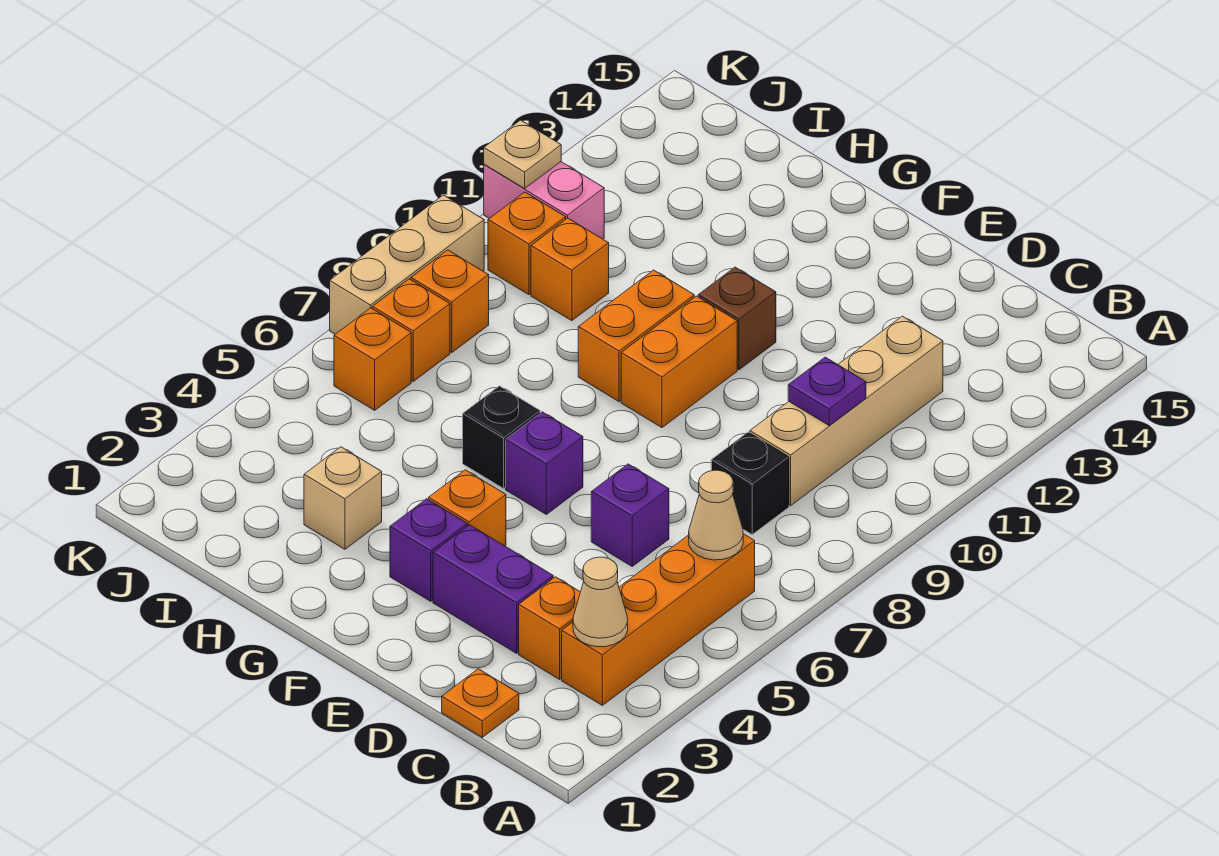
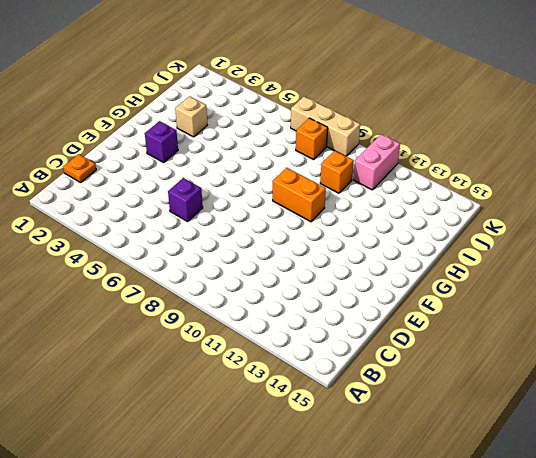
none -> orange brick B3:B6 level 1
none -> orange brick C3 level 1
none -> black brick C8 level 1

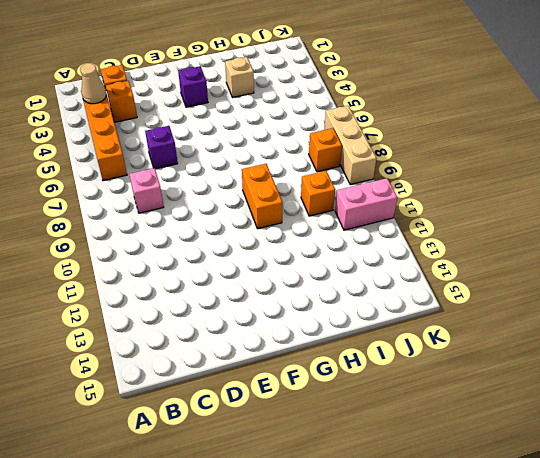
pink brick C8 level 1 -> black brick C8 level 1
none -> tan brick C9:C12 level 1
none -> purple brick D3:E3 level 1
none -> orange brick F4 level 1

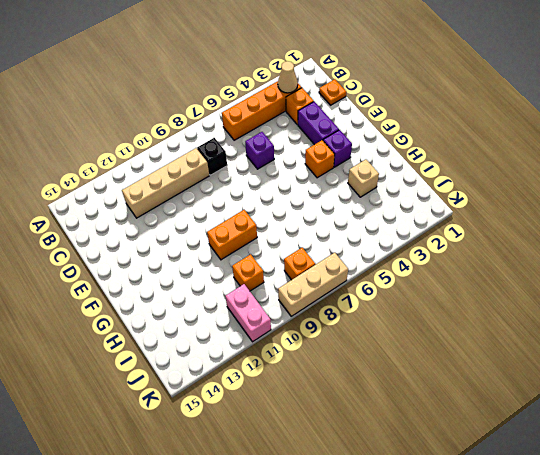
none -> purple brick F6 level 1
none -> orange brick F9:F10 level 1
none -> brown brick F11 level 1

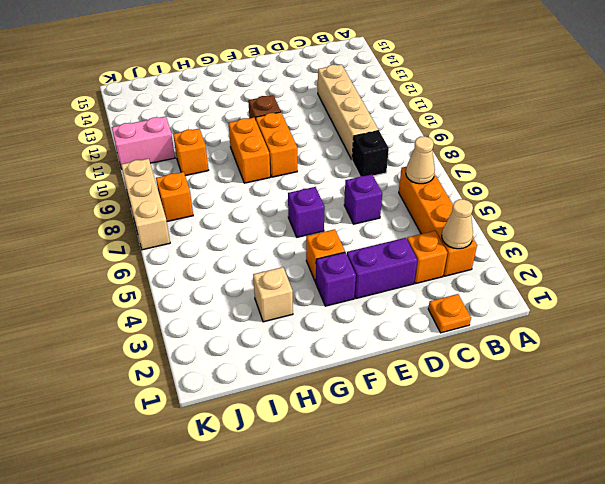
none -> black brick G6 level 1
none -> orange brick J6 level 1
none -> orange brick J7 level 1

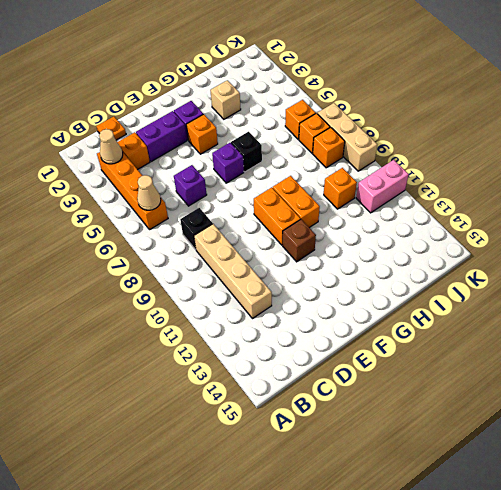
none -> orange brick J10 level 1
none -> purple plate C10 level 2
none -> tan plate K11 level 2

